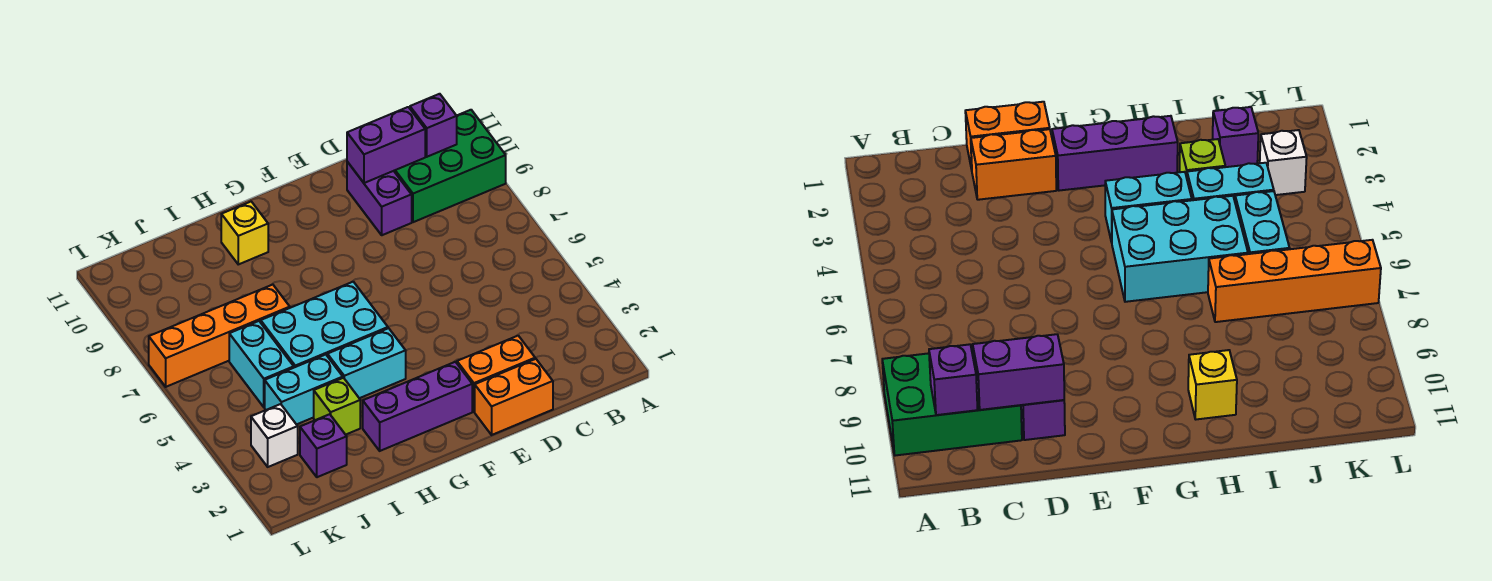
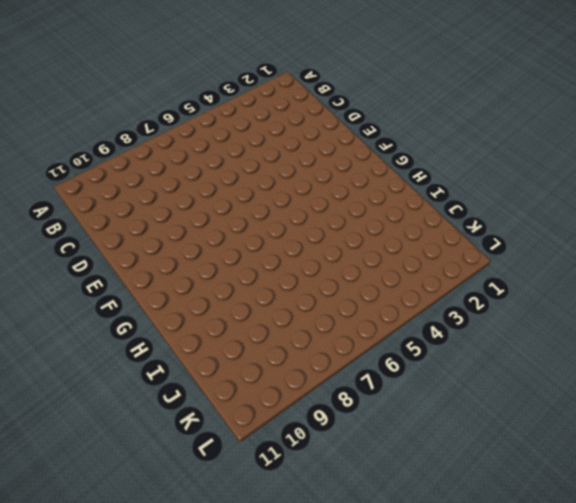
none -> green brick A9:C10 level 1
none -> orange brick D1:E1 level 1
none -> orange brick D2:E2 level 1

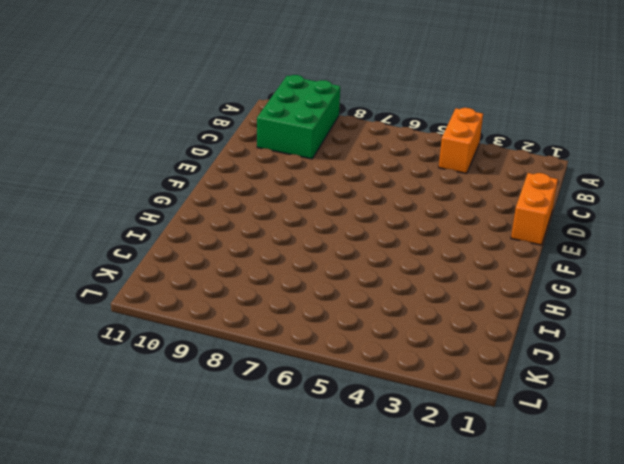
orange brick A4:B4 level 1 -> orange brick D2:E2 level 1
none -> purple brick D9:D10 level 1
none -> purple brick F2:H2 level 1
none -> cyan brick G4:H4 level 1

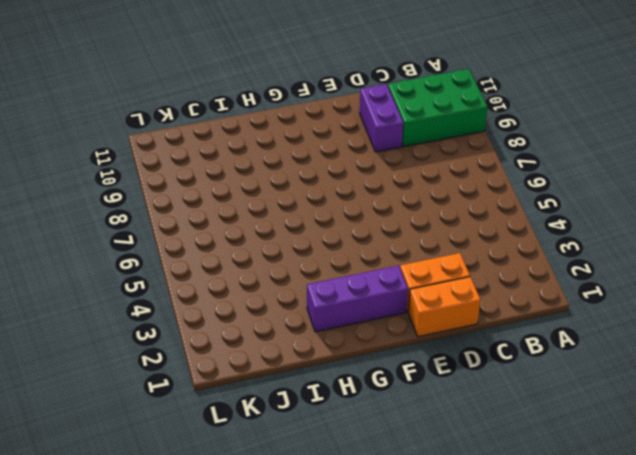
none -> cyan brick G4:H4 level 1
none -> cyan brick G5:I6 level 1
none -> yellow brick H10 level 1

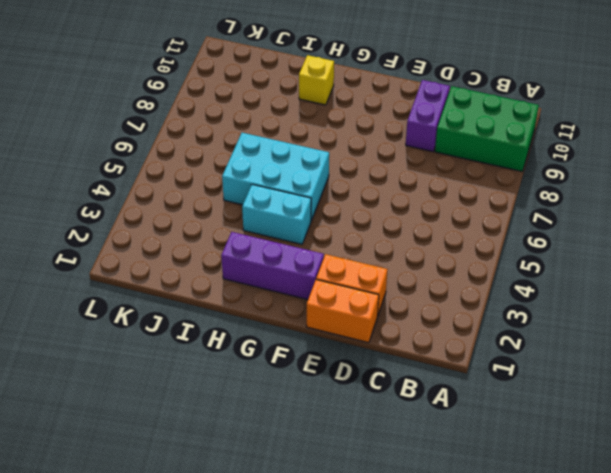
none -> lime brick I3 level 1
none -> cyan brick I4:J4 level 1
none -> orange brick I7:L7 level 1

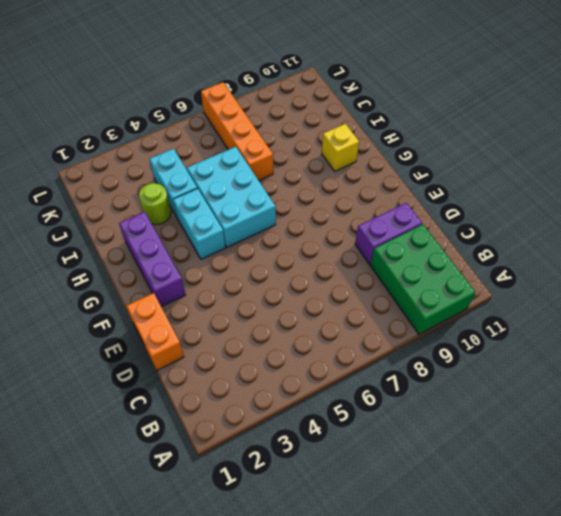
lime round brick I3 level 1 -> lime brick I3 level 1
none -> orange brick D2:E2 level 1
none -> purple brick J2 level 1
none -> cyan brick J5:J6 level 1

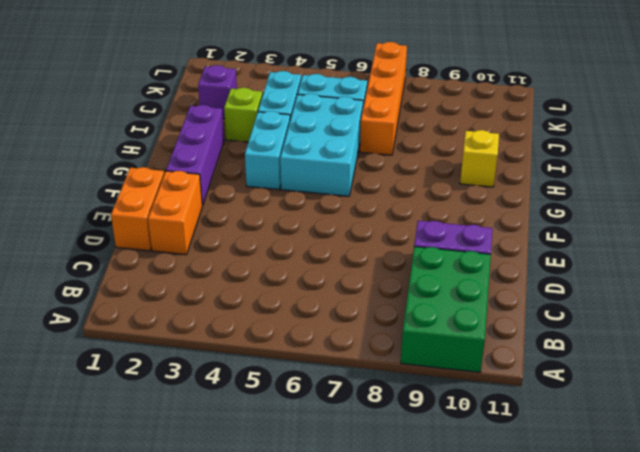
none -> white brick K3 level 1
none -> purple brick B10 level 2
none -> purple brick C10:D10 level 2

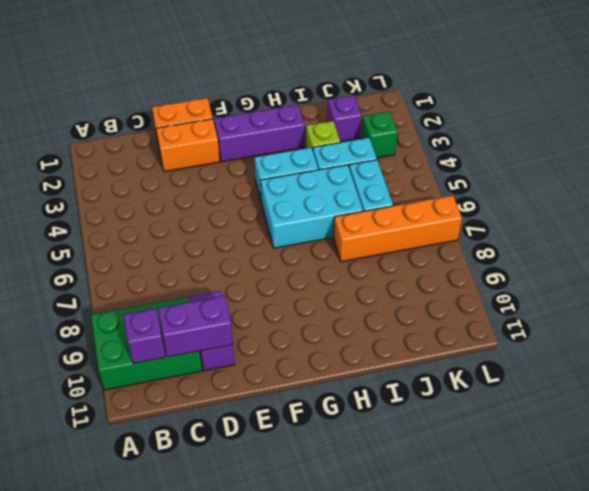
green brick K3 level 1 -> white brick K3 level 1
none -> yellow brick H10 level 1

